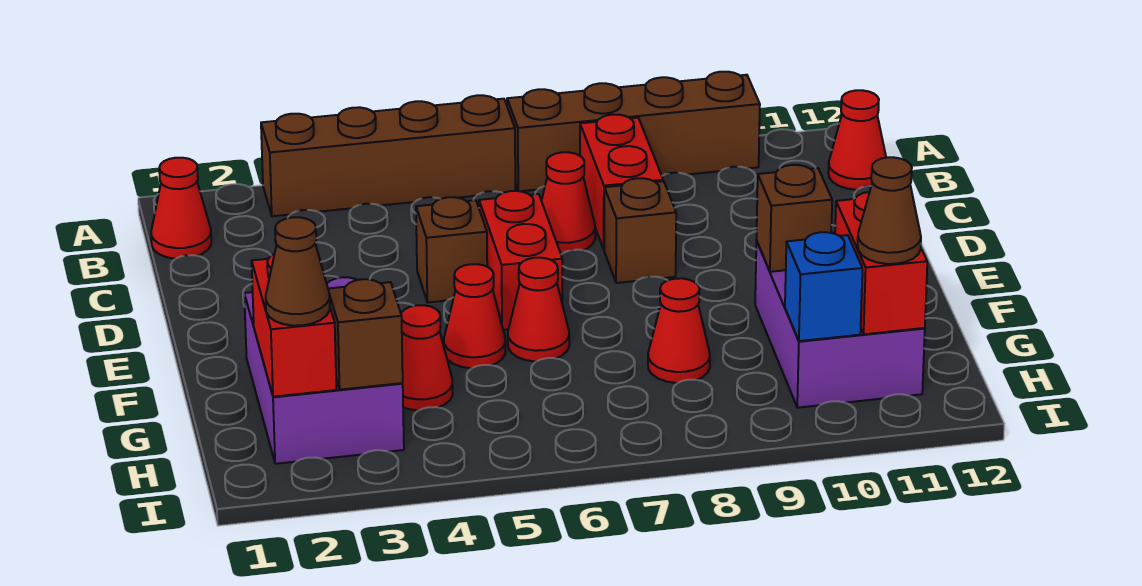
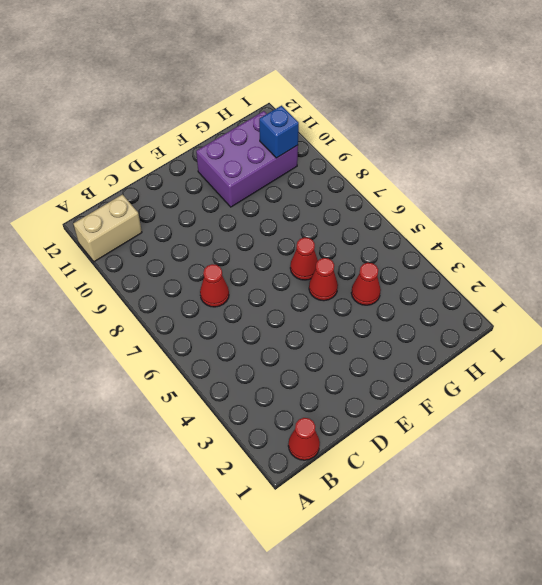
tan brick A11:B11 level 1 -> none
none -> brown brick A3:A6 level 1
none -> brown brick A7:A10 level 1
none -> red brick B8:C8 level 1

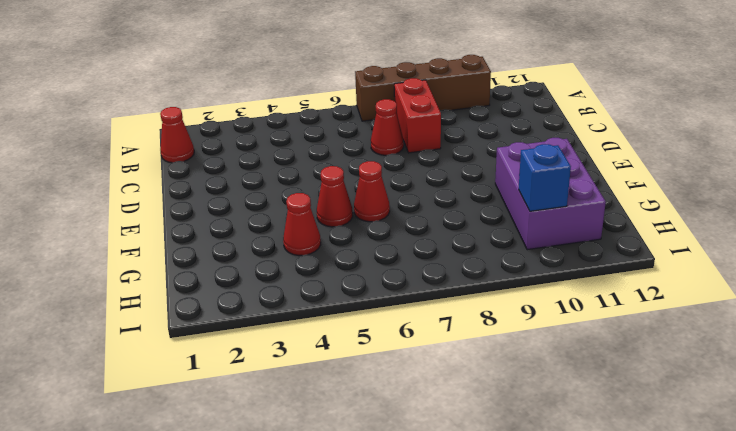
none -> brown brick A3:A6 level 1
none -> red cone B12 level 1
none -> brown brick D5 level 1

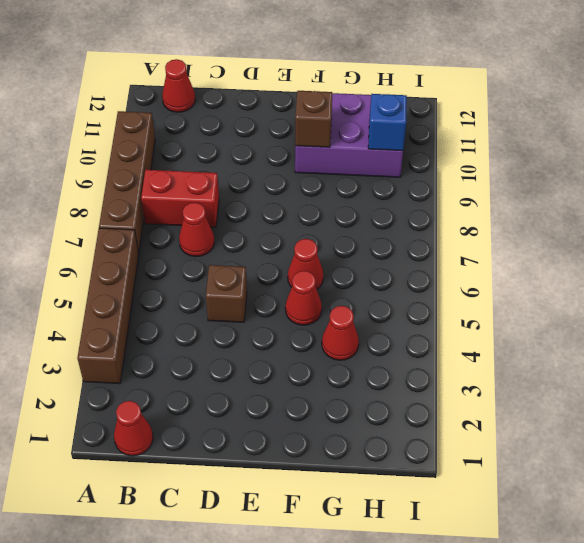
none -> red brick D6:E6 level 1
none -> brown brick D8 level 1
none -> purple brick F2:H3 level 1

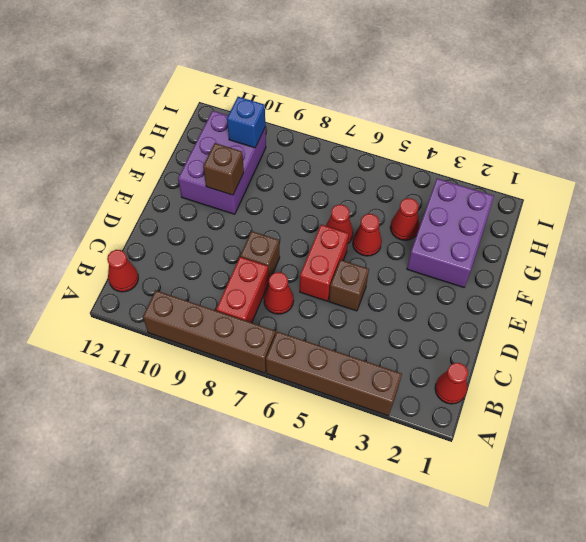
none -> red cone G8 level 1
none -> red brick G2:H2 level 2
none -> red brick G11:H11 level 2

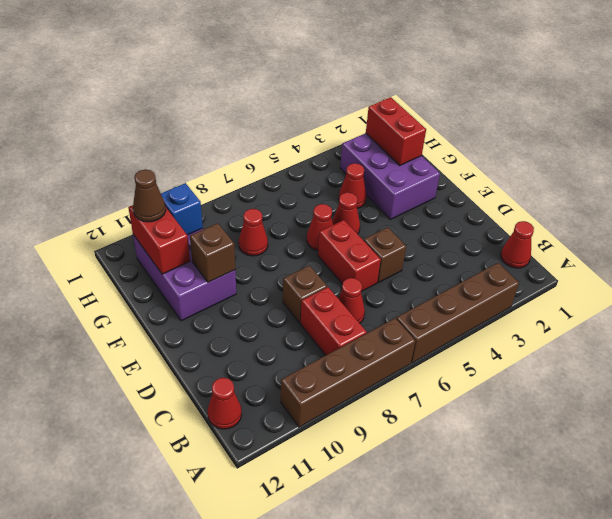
none -> brown brick H3 level 2
none -> brown cone H2 level 3

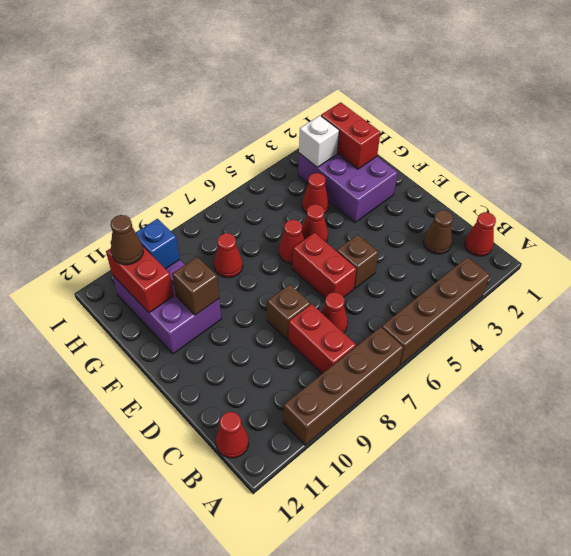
brown cone C2 level 1 -> brown cone H2 level 3
white brick H3 level 2 -> brown brick H3 level 2

